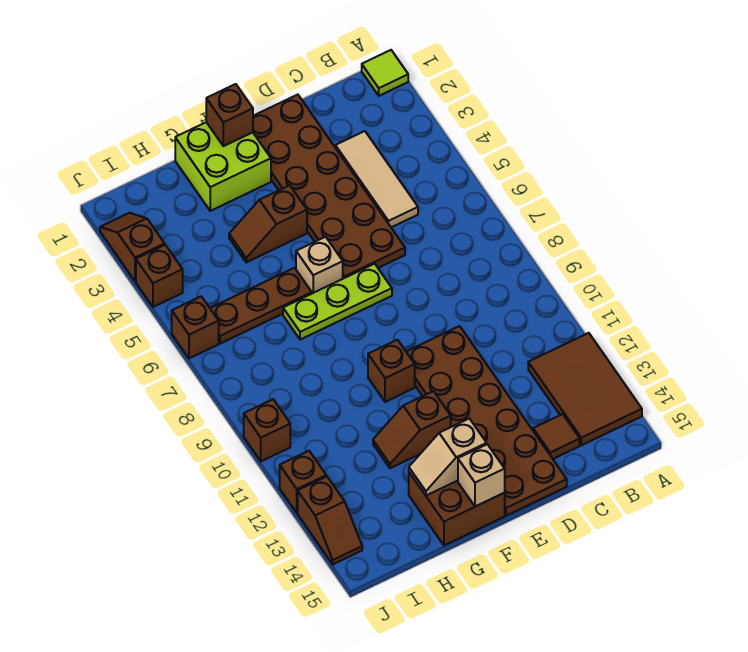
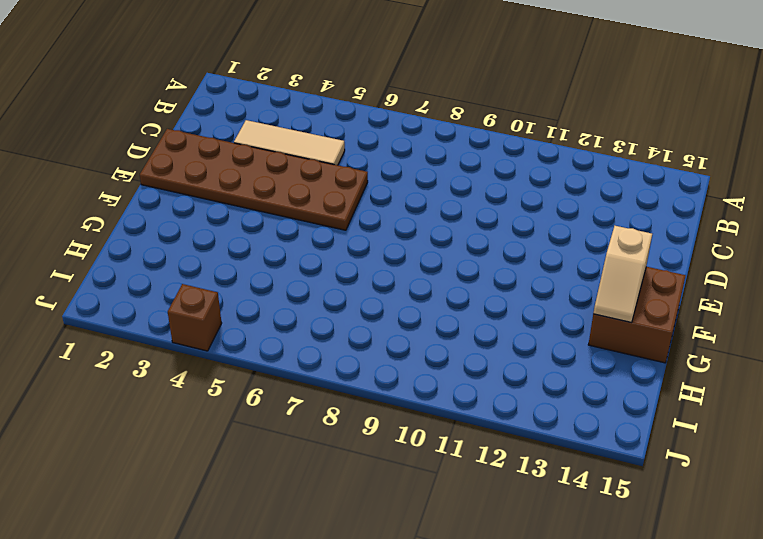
none -> lime tile A1 level 1
none -> brown tile A12:B14 level 1
none -> brown tile C14 level 1

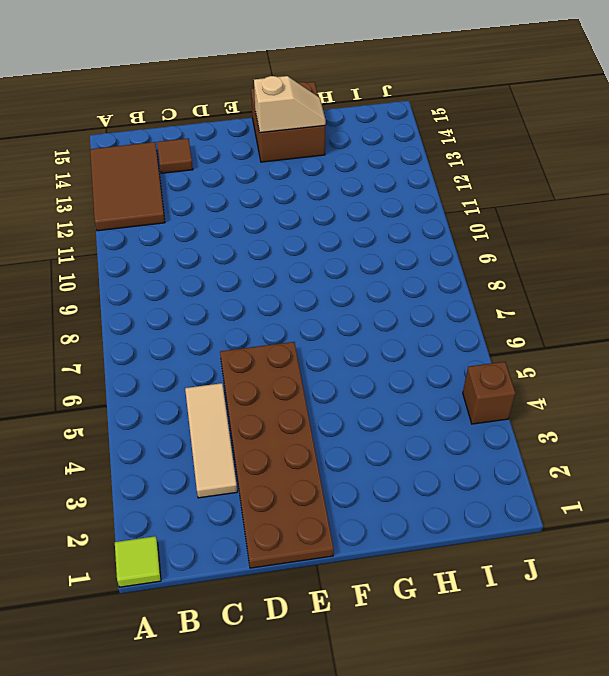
none -> brown plate D10:E15 level 1
none -> lime plate E7:G7 level 1
none -> lime brick F1:G2 level 1

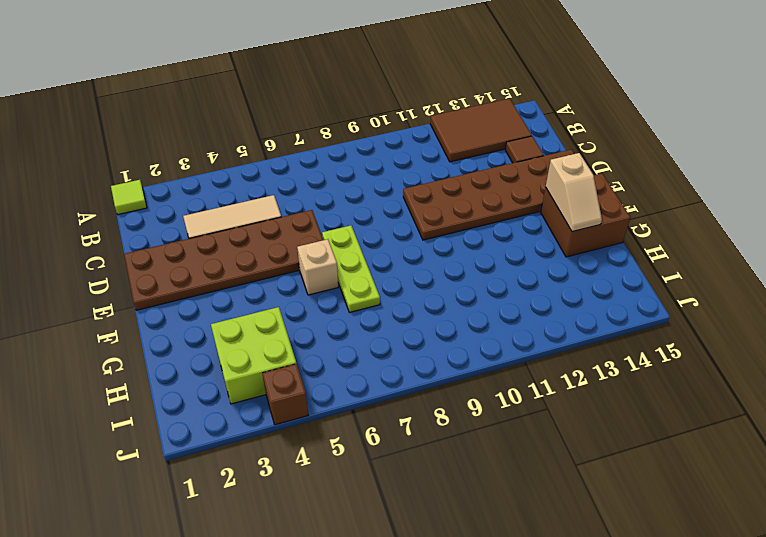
lime brick H3:I4 level 1 -> lime brick F1:G2 level 1
none -> brown slope F4:G4 level 1 top F
none -> brown brick F10 level 1
none -> brown slope F12:G12 level 1 top F

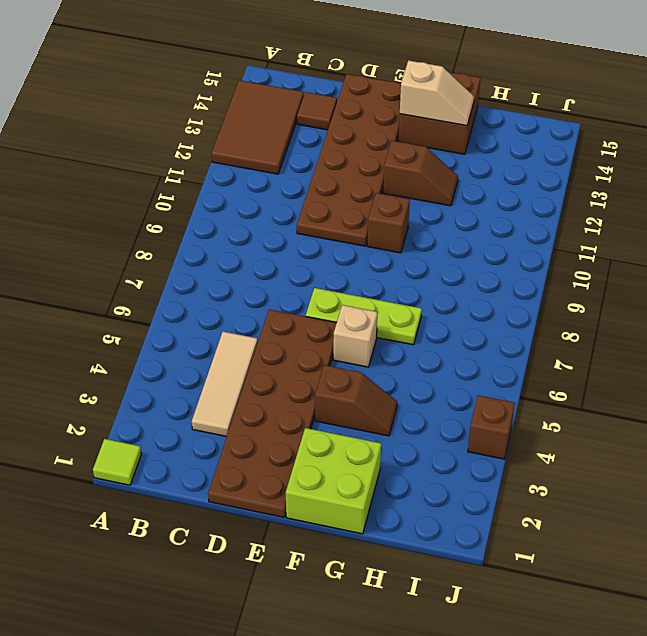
none -> brown plate G6:I6 level 1
none -> brown slope J2:J3 level 1 top 3
none -> brown brick J6 level 1

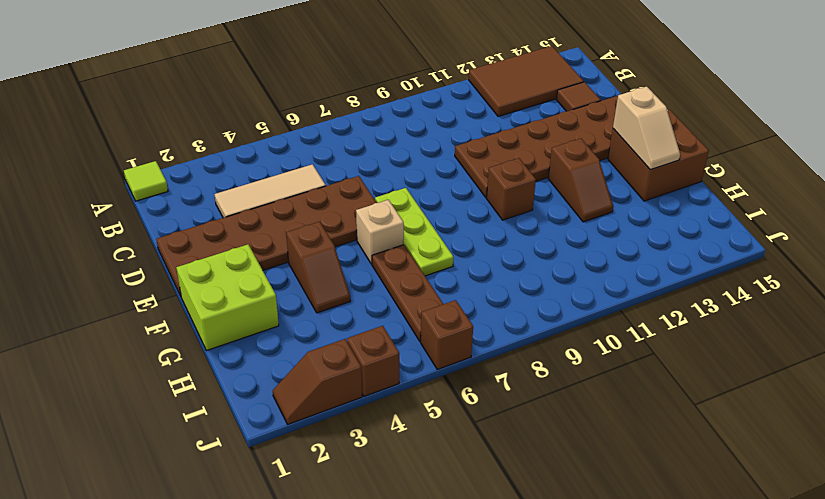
none -> brown brick J10 level 1
none -> brown brick J12 level 1
none -> brown slope J13:J14 level 1 top 13

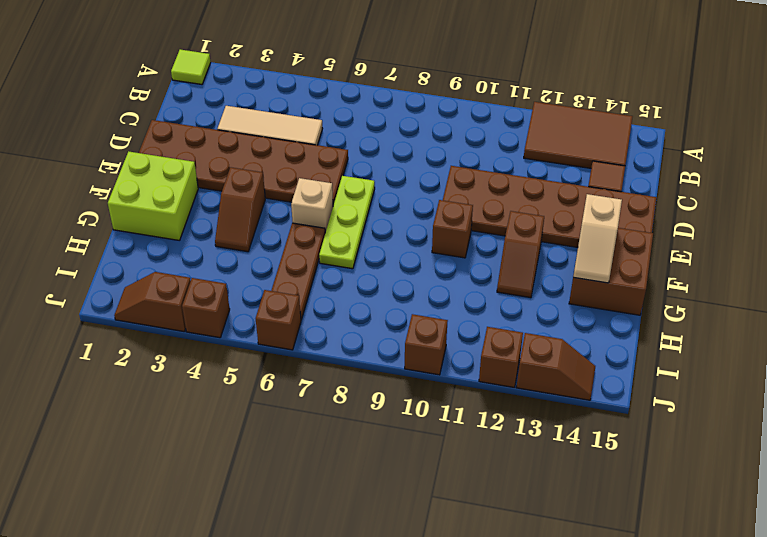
none -> brown brick F1 level 2
none -> tan brick F15 level 2

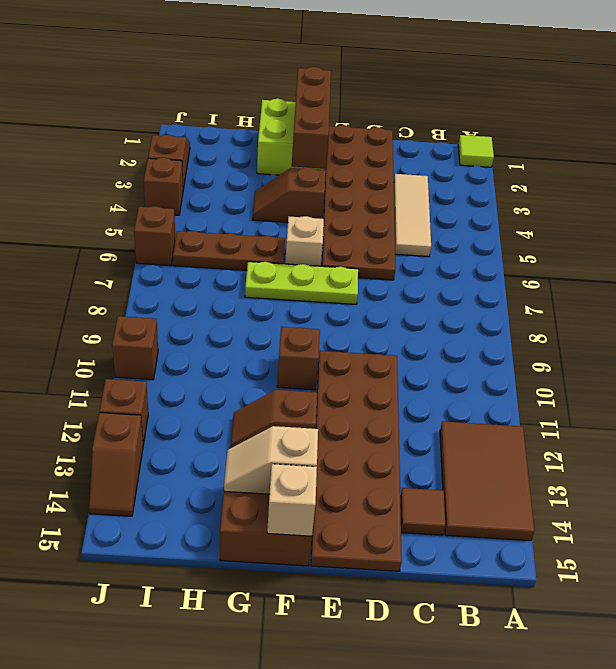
brown brick F1:F3 level 2 -> brown brick F1 level 2

